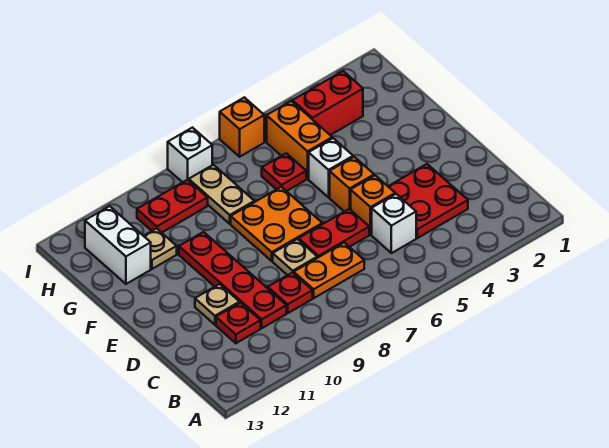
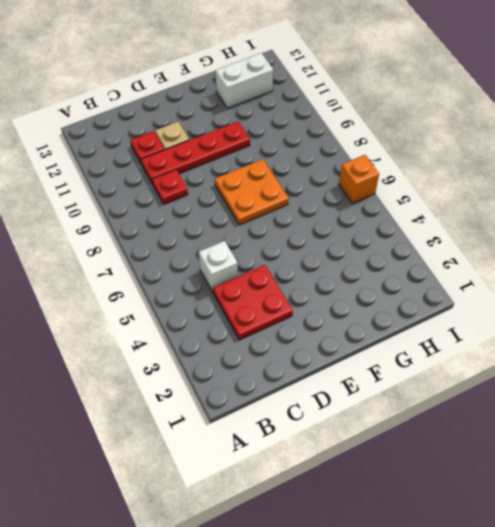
none -> orange plate C7:C8 level 1
none -> orange brick D5 level 1
none -> red plate D6:D7 level 1

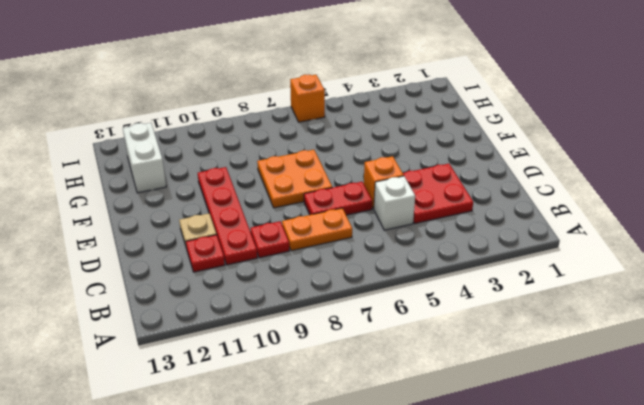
none -> tan plate D8 level 1
none -> orange brick E5 level 1
none -> white brick F5 level 1

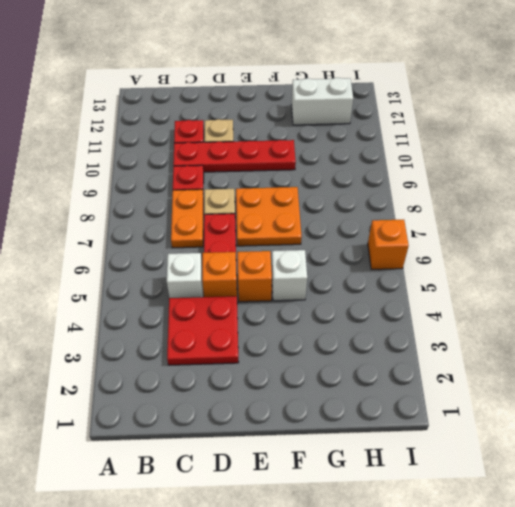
none -> orange brick G5:H5 level 1
none -> red plate G6 level 1
none -> tan plate G8:H8 level 1

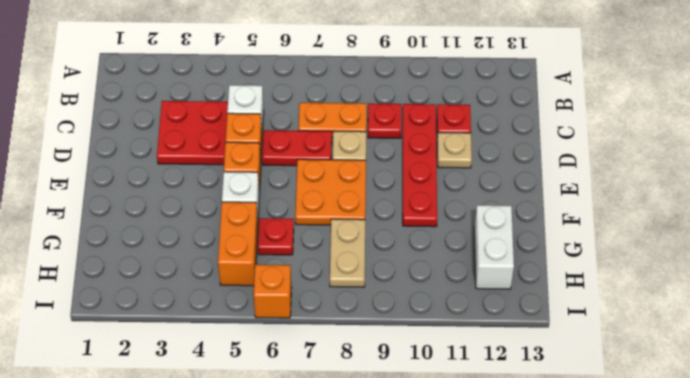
none -> tan plate G11 level 1
none -> red brick H3:H4 level 1
none -> red plate H9:H10 level 1

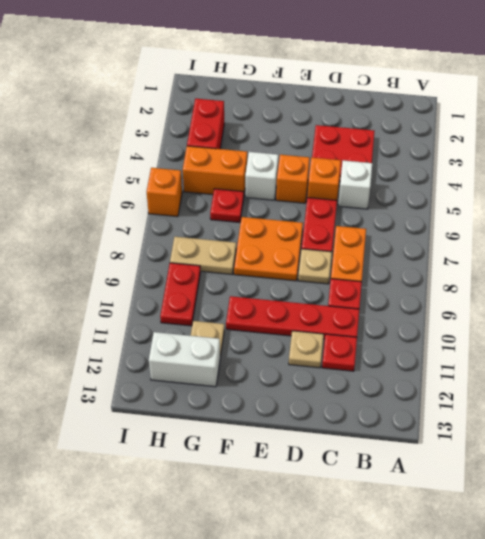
none -> white brick I8 level 1

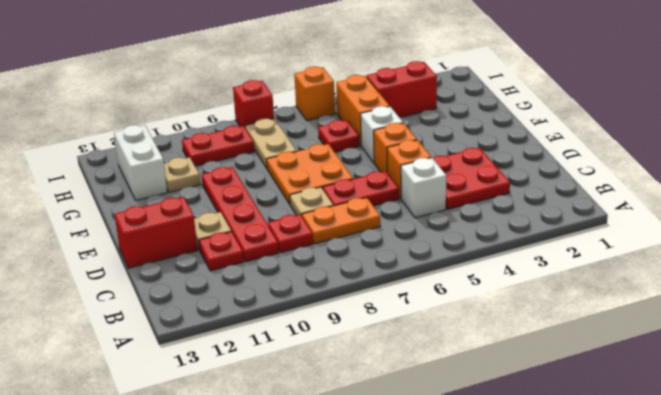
red brick D12:D13 level 1 -> none
red brick I8 level 1 -> white brick I8 level 1

